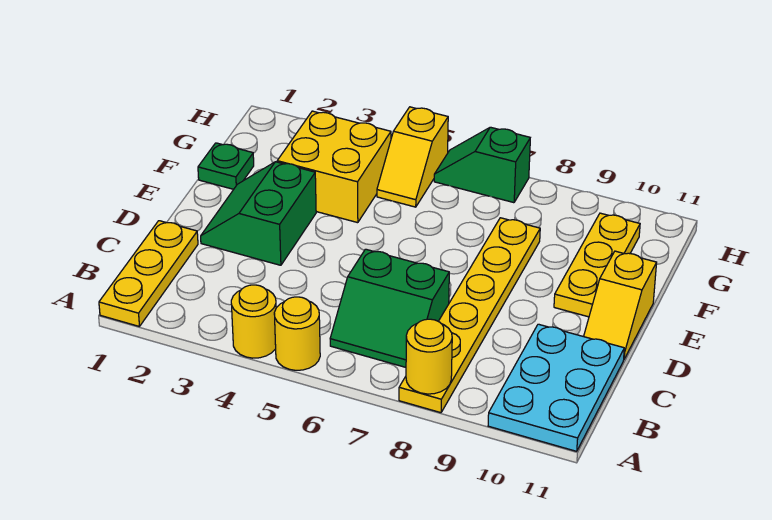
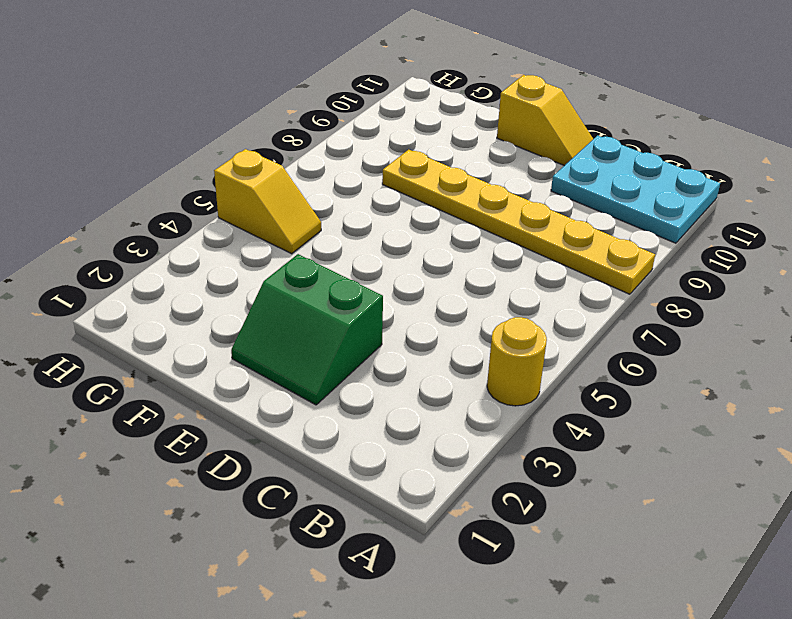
none -> yellow plate A1:C1 level 1
none -> yellow round brick A5 level 1
none -> green slope B6:C7 level 1 top C

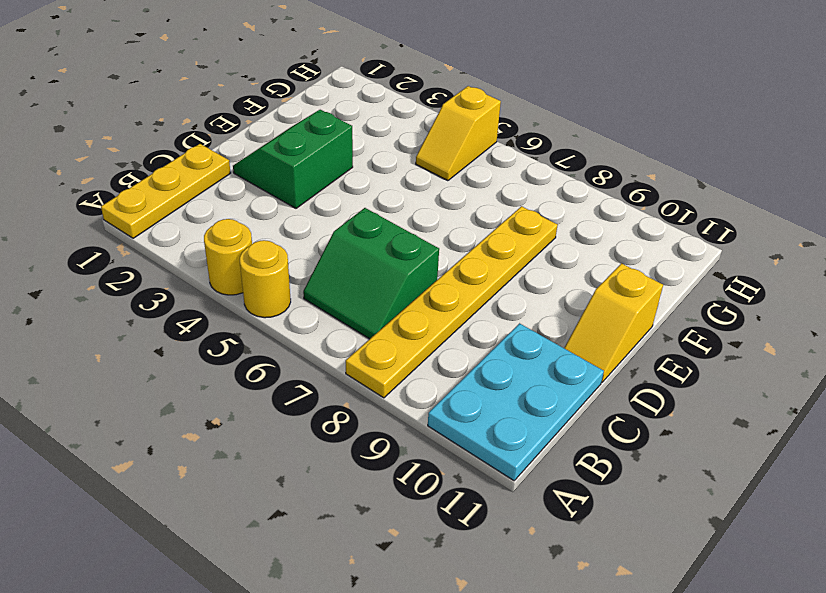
none -> yellow plate E10:G10 level 1
none -> green plate F1 level 1
none -> yellow brick F3:G4 level 1

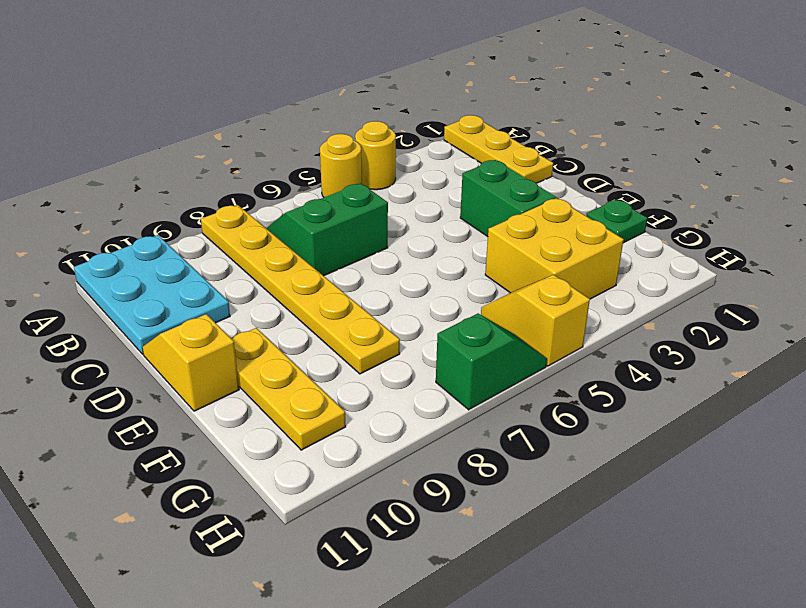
none -> yellow round brick A8 level 2

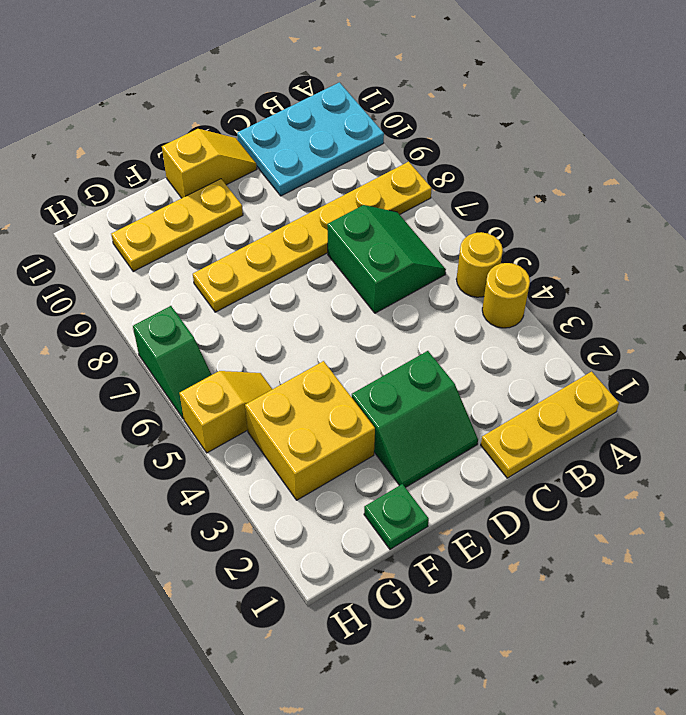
none -> yellow round brick A8 level 2

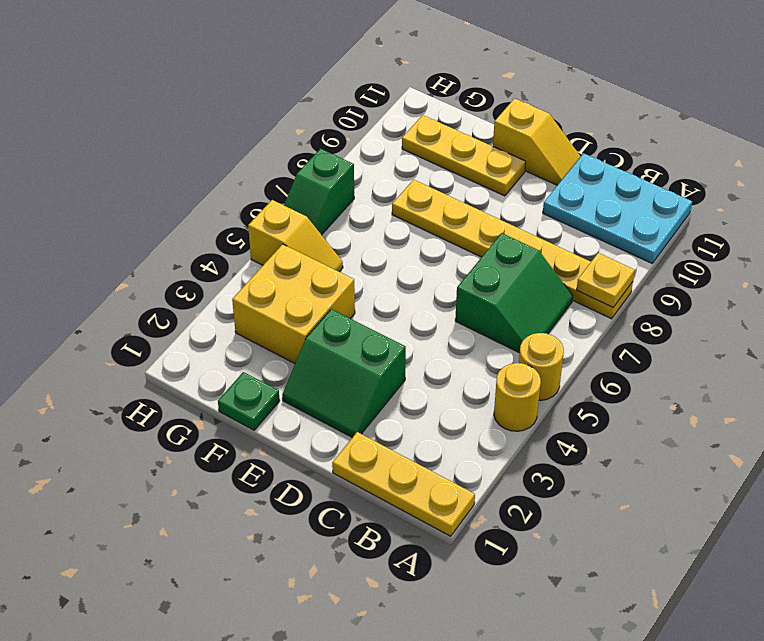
yellow plate A8 level 2 -> yellow round brick A8 level 2

